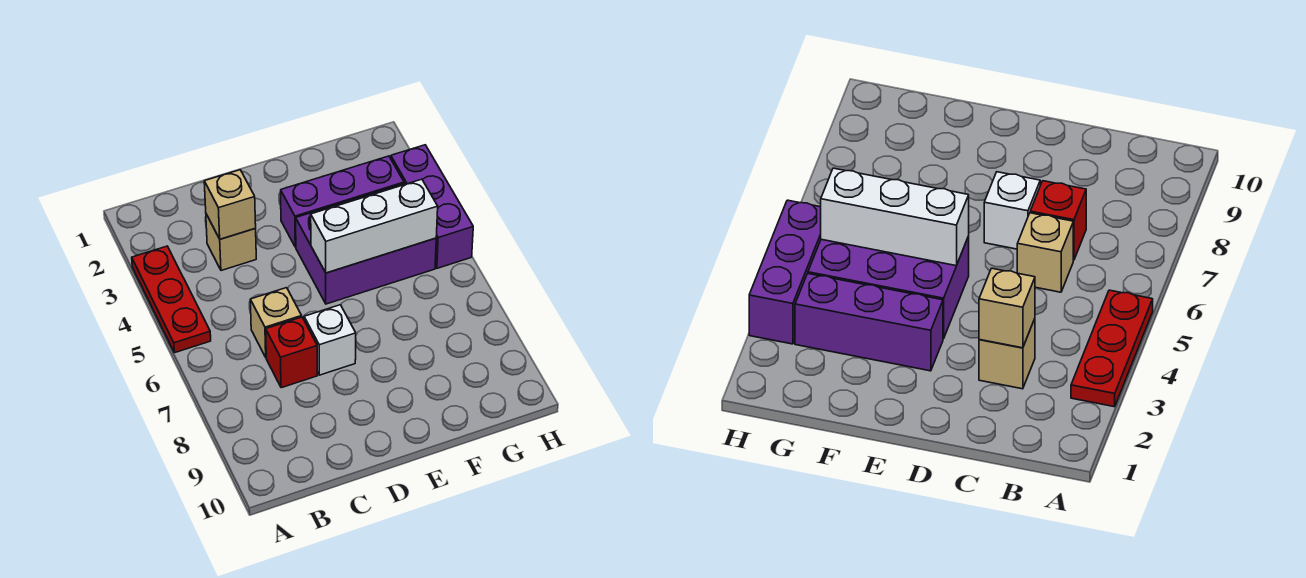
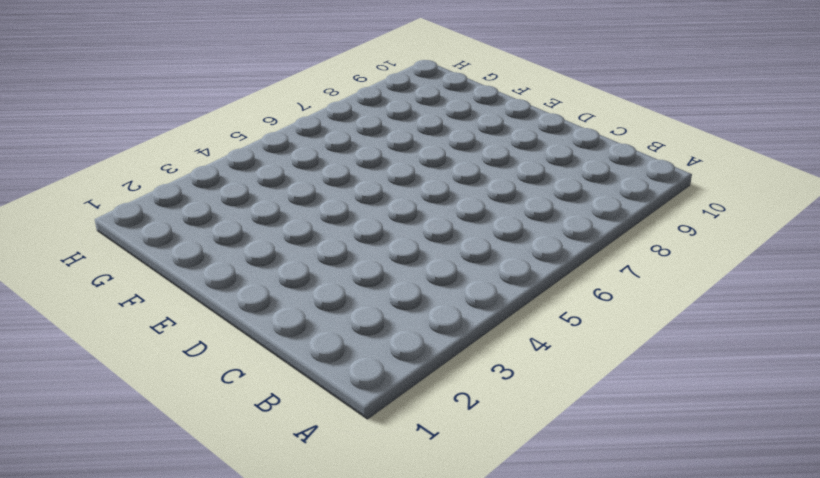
none -> red plate A3:A5 level 1
none -> tan brick C3 level 1

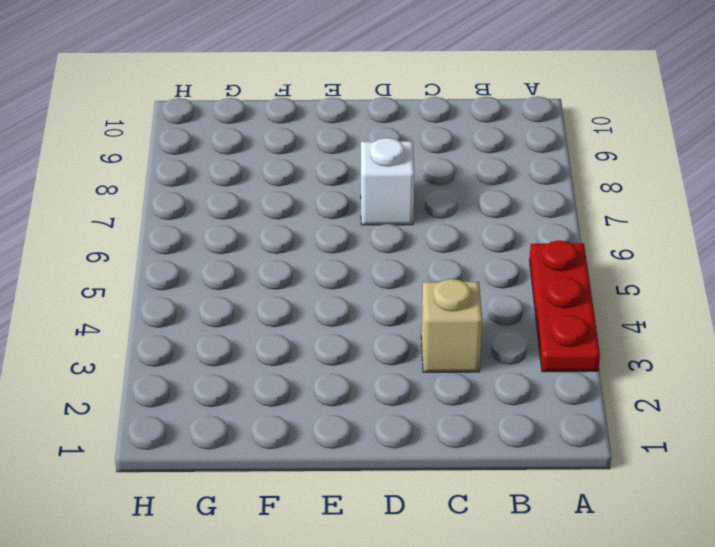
none -> tan brick C6 level 1
none -> red brick C7 level 1

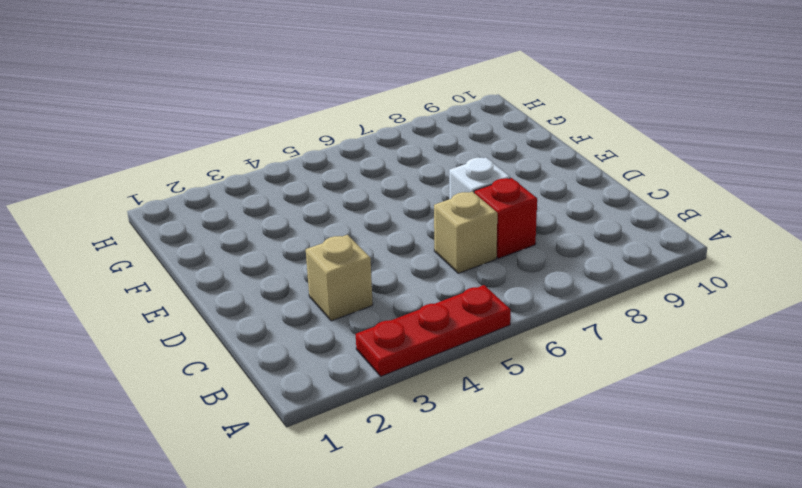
none -> purple brick E3:G3 level 1
none -> purple brick E4:G5 level 1

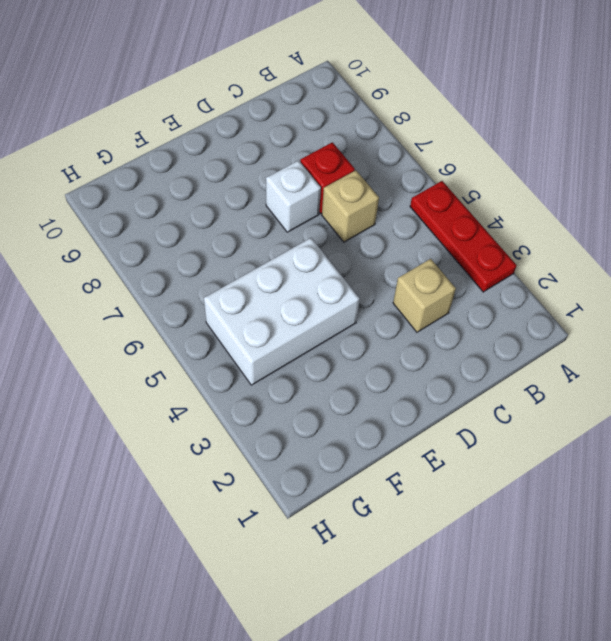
white brick E4:G5 level 1 -> purple brick E4:G5 level 1
none -> purple brick E3:G3 level 1
none -> purple brick H3:H5 level 1

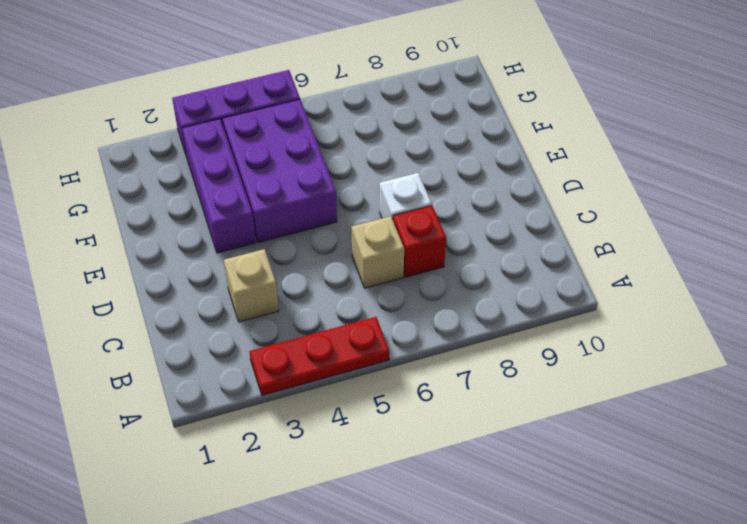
none -> tan brick C3 level 2
none -> white brick E5:G5 level 2

